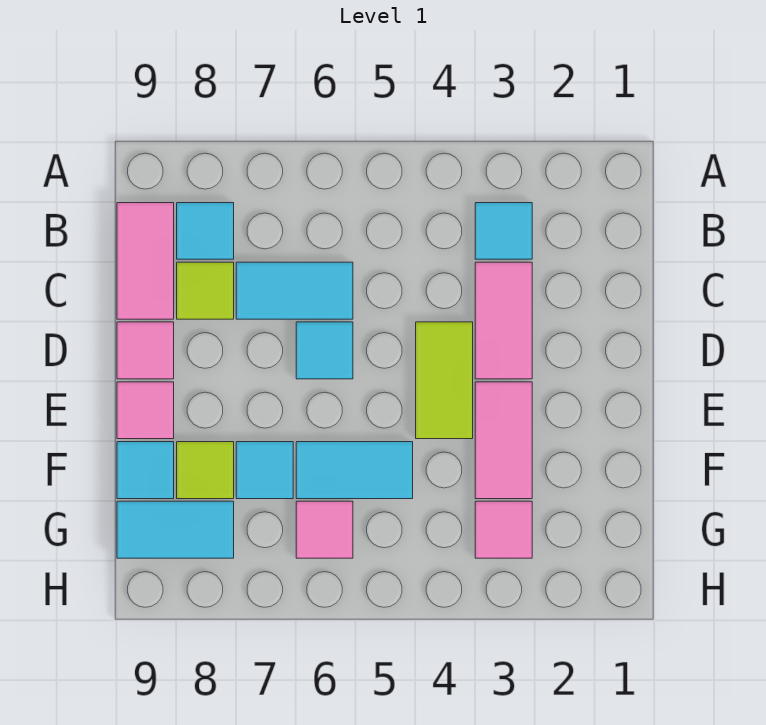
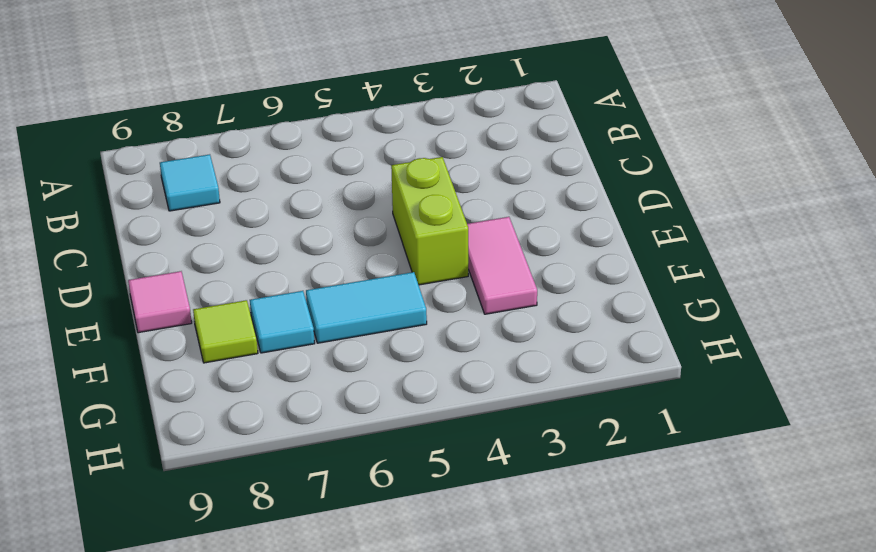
lime brick D4:E4 level 1 -> lime tile D4:E4 level 1
none -> cyan tile B3 level 1
none -> pink tile B9:C9 level 1
none -> pink tile C3:D3 level 1

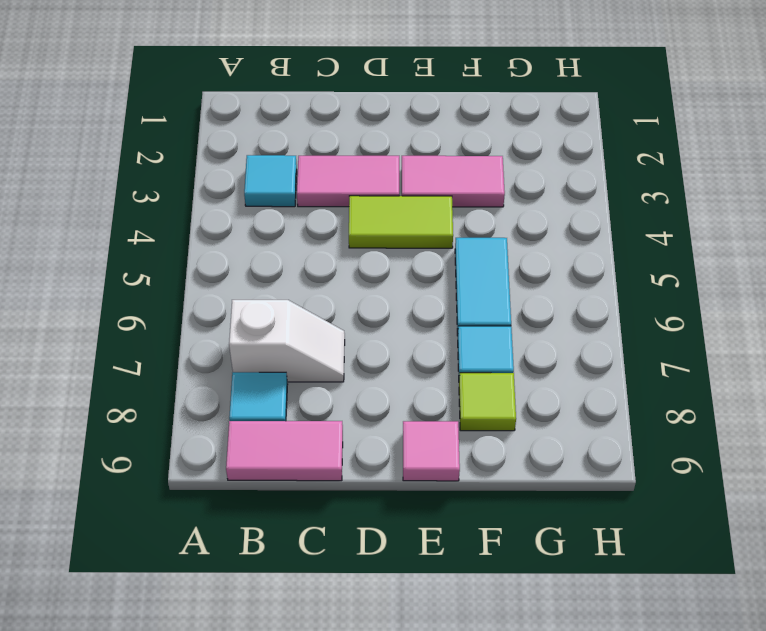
white slope B7:C7 level 1 top B -> cyan tile C6:C7 level 1
none -> lime tile C8 level 1
none -> cyan tile D6 level 1
none -> pink tile D9 level 1

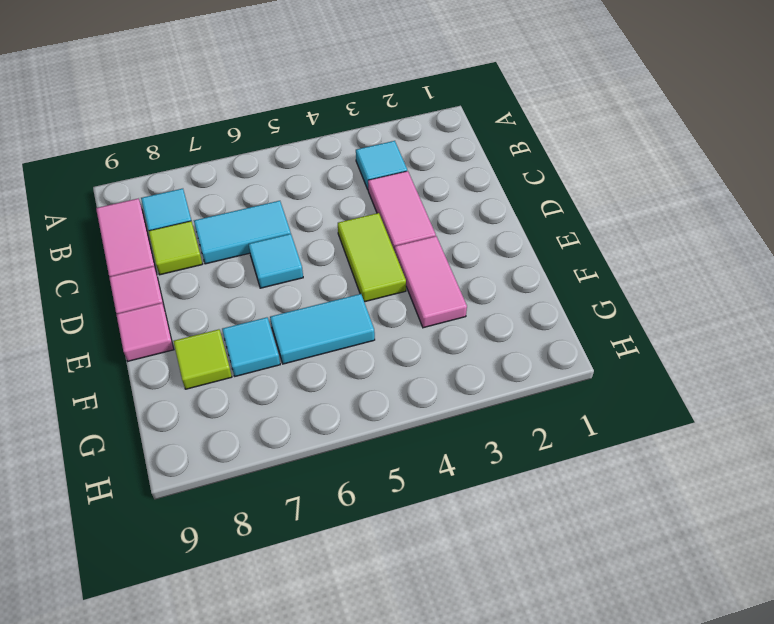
none -> cyan tile F9 level 1
none -> pink tile G3 level 1
none -> pink tile G6 level 1

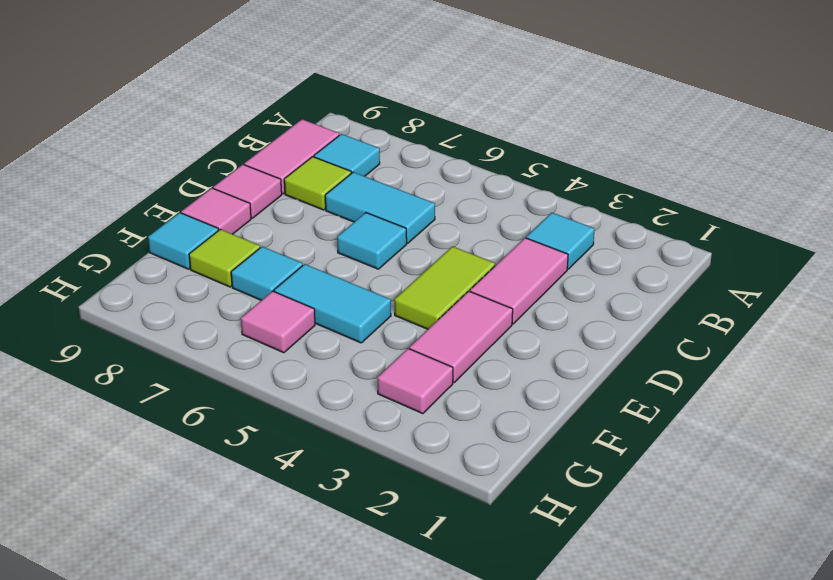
none -> cyan tile G8:G9 level 1

